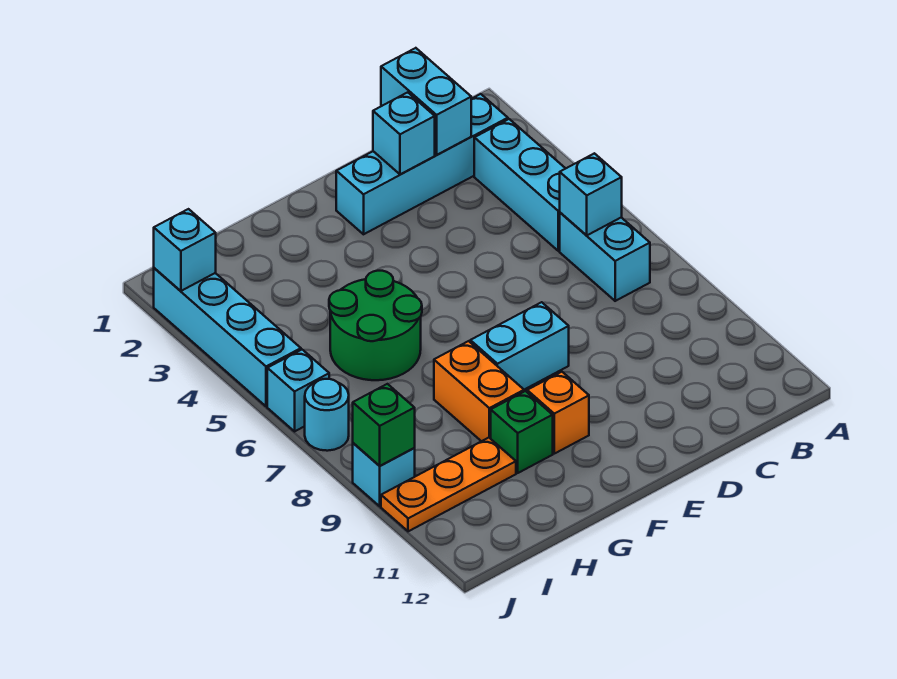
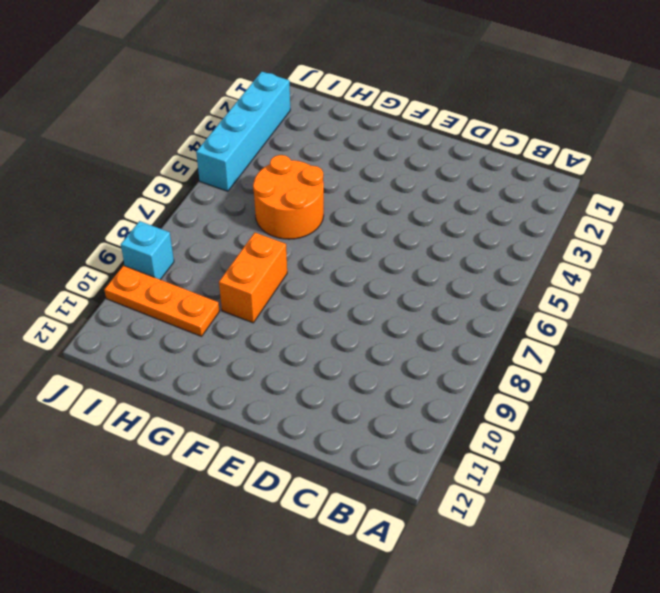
orange round brick G5:H6 level 1 -> green round brick G5:H6 level 1
none -> cyan brick B2:E2 level 1
none -> cyan brick B3:B5 level 1
none -> cyan brick B6:B7 level 1

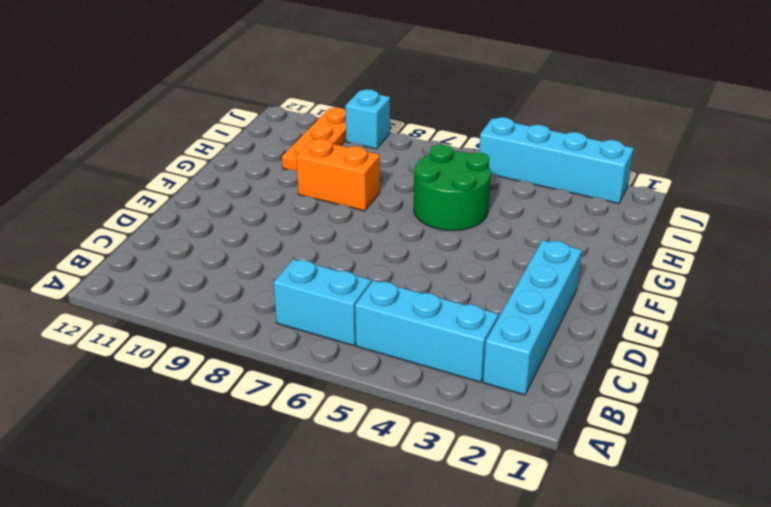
none -> cyan brick E8:F8 level 1
none -> orange brick F10 level 1
none -> green brick G10 level 1

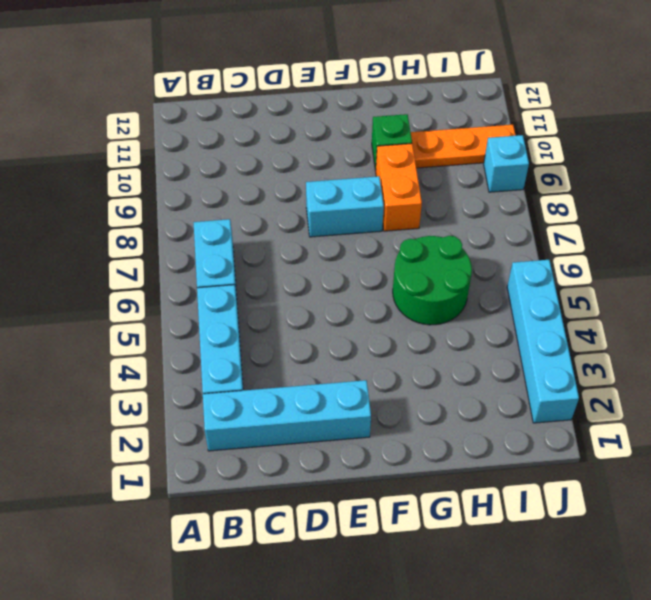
none -> orange brick F10 level 1
none -> cyan brick J6 level 1
none -> cyan round brick J7 level 1

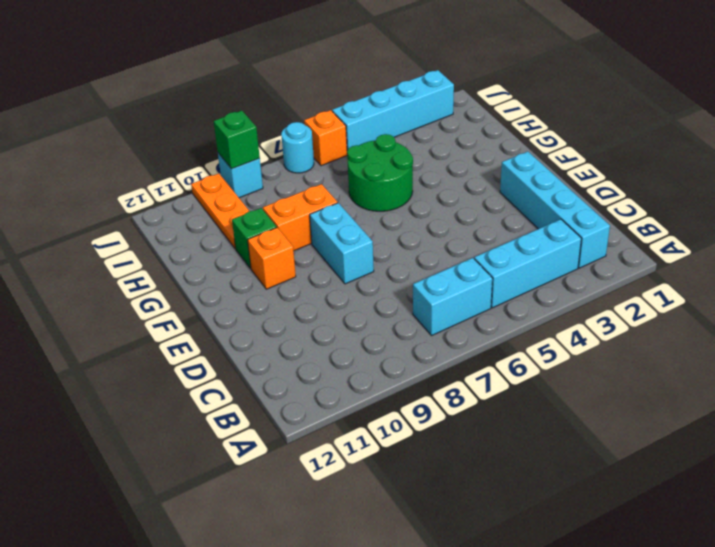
orange brick J6 level 1 -> cyan brick J6 level 1
none -> cyan brick B6 level 2
none -> cyan brick C1:C2 level 2
none -> cyan brick D2 level 2

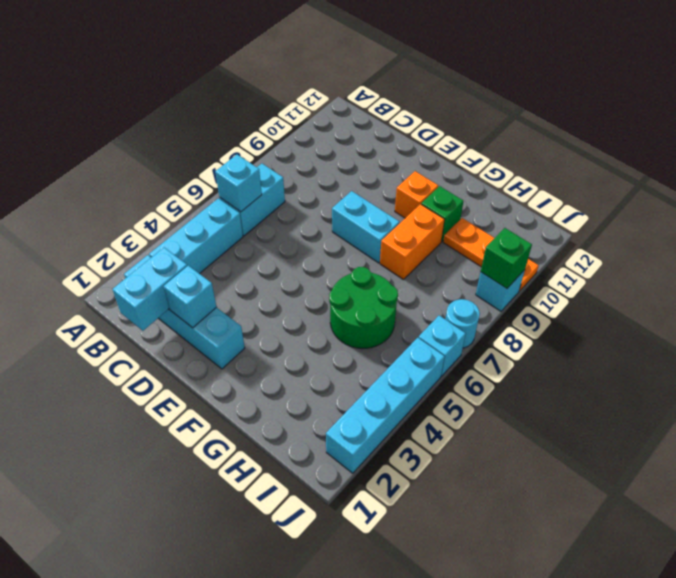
none -> cyan brick J2 level 2

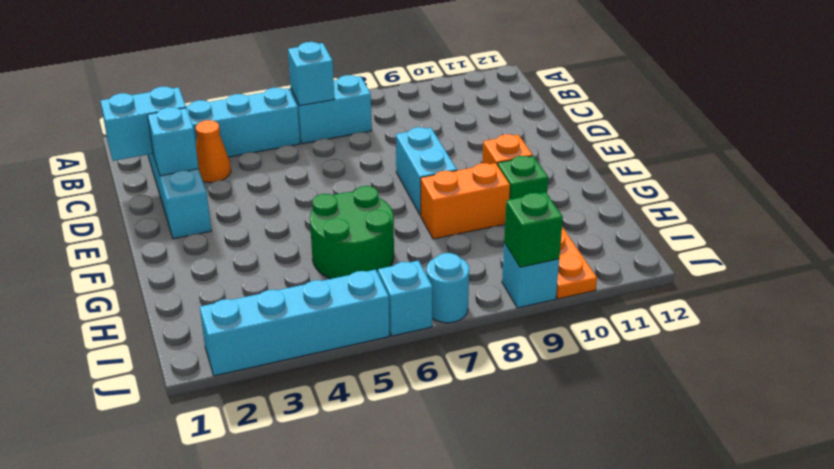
orange cone C3 level 1 -> none
none -> cyan brick J2 level 2

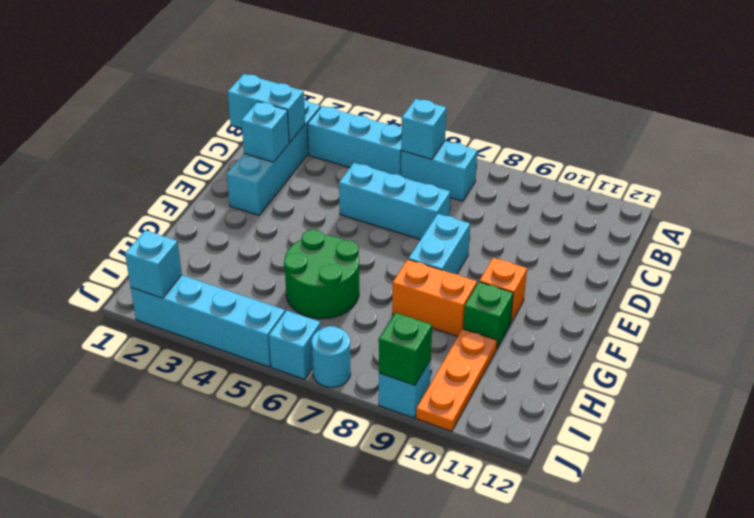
cyan brick D5:D7 level 1 -> none

